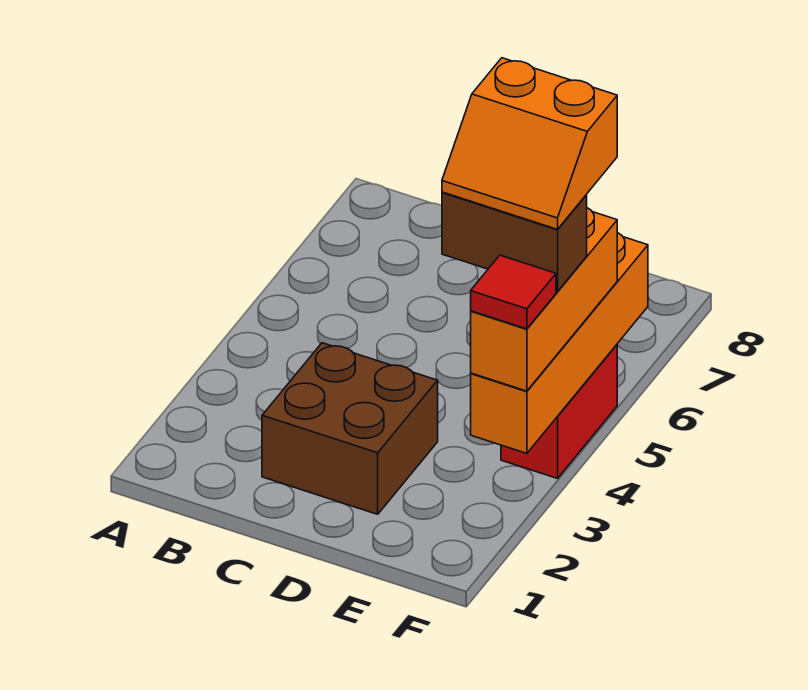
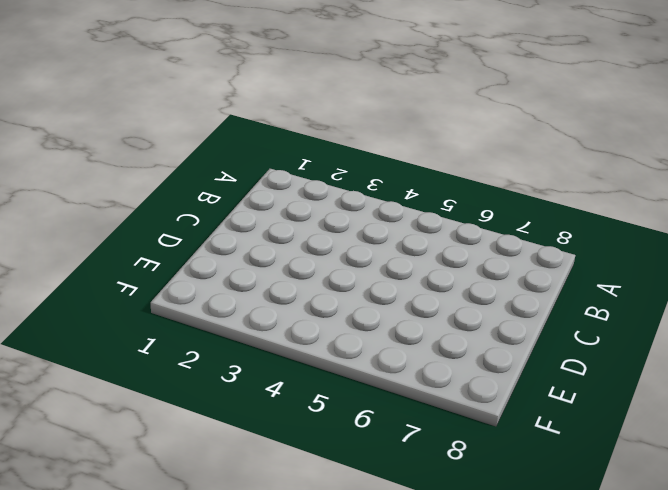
none -> brown brick C2:D3 level 1
none -> red brick F4:F5 level 1

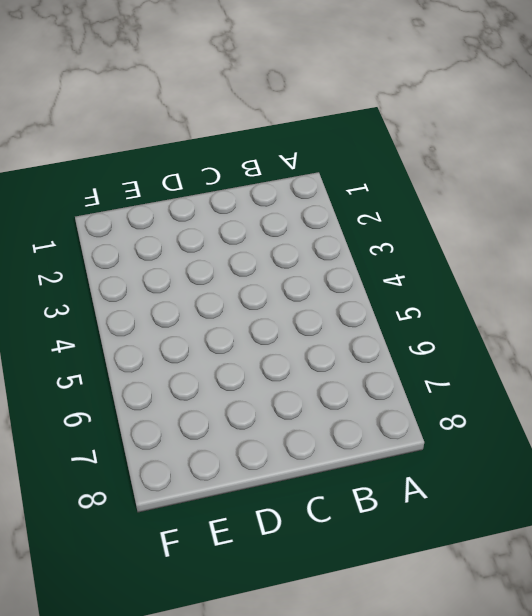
none -> brown brick C2:D3 level 1
none -> red brick F4:F5 level 1

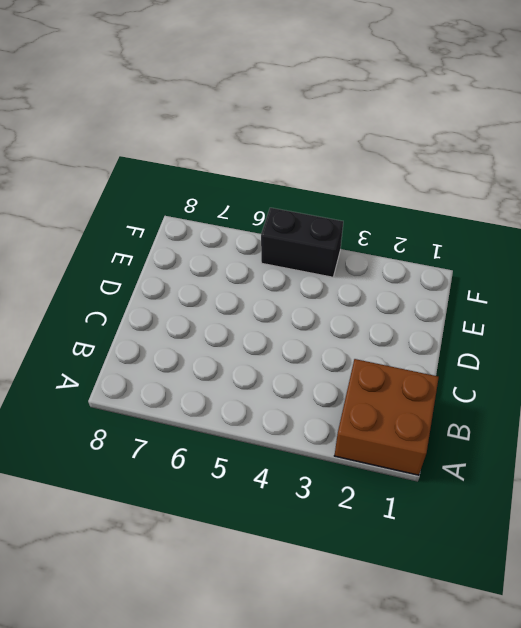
brown brick A1:B2 level 1 -> brown brick C2:D3 level 1
black brick F4:F5 level 1 -> red brick F4:F5 level 1
none -> orange brick F3:F6 level 2
none -> orange brick F3:F5 level 3

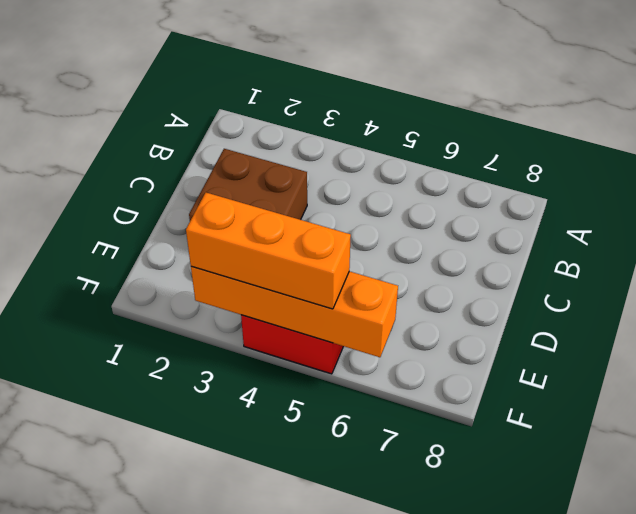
none -> brown brick E4:F4 level 4
none -> red tile F3 level 4

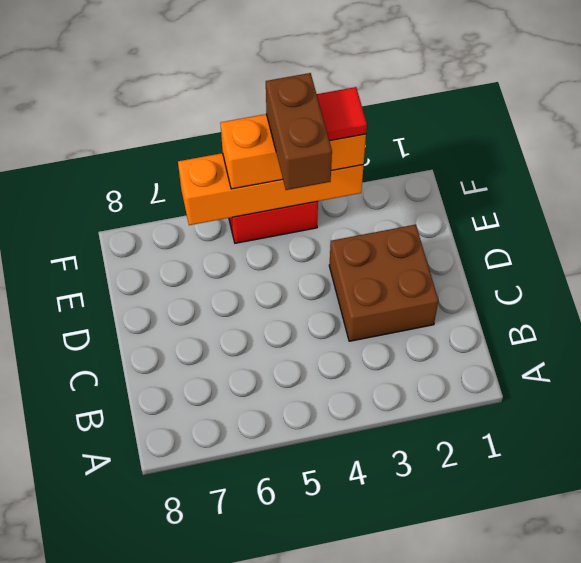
none -> orange slope E4:F5 level 5 top 5

